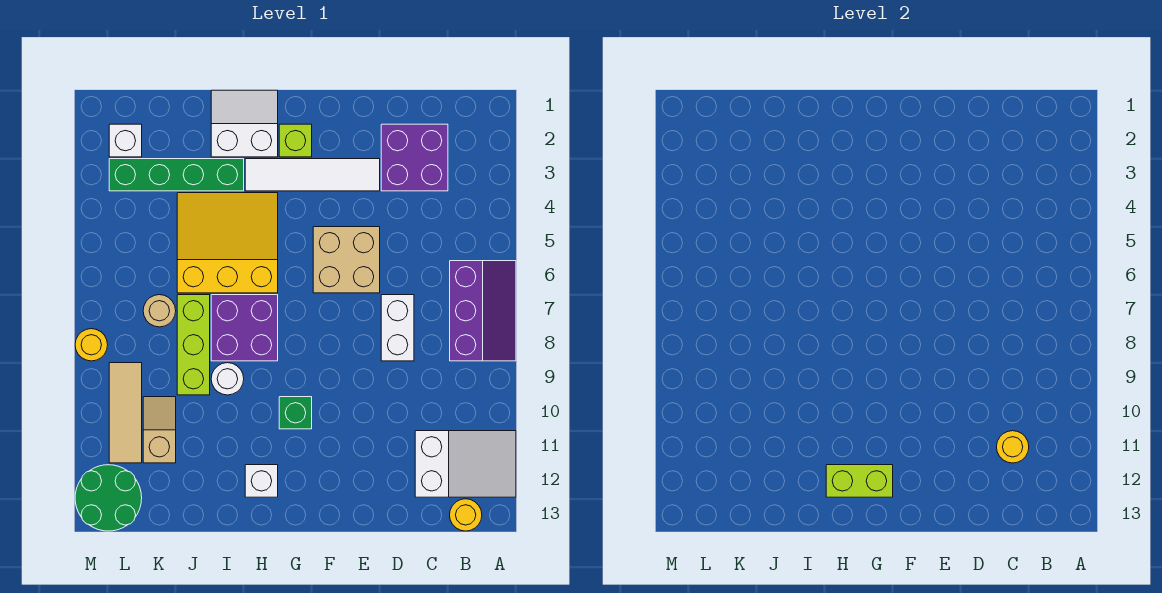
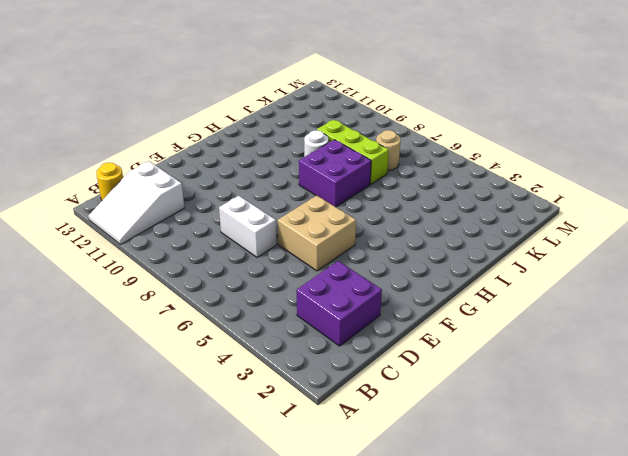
none -> purple slope A6:B8 level 1 top B
none -> white tile E3:H3 level 1
none -> lime brick G2 level 1

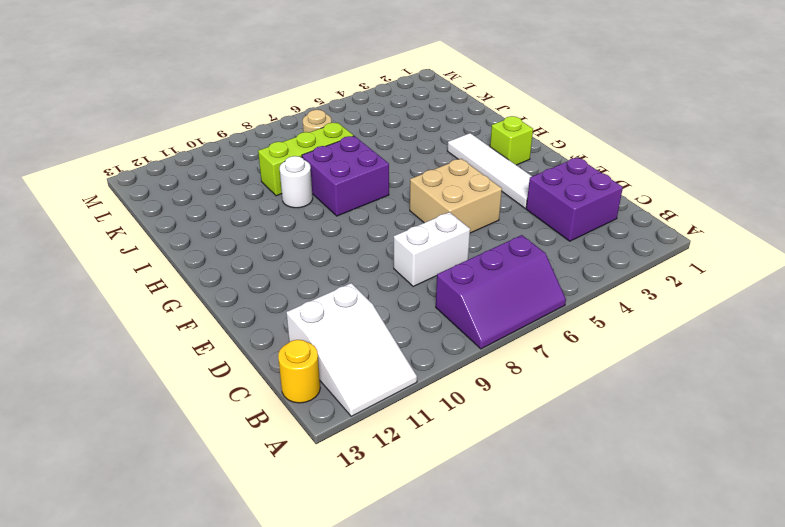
none -> green brick G10 level 1
none -> white slope H1:I2 level 1 top 2
none -> yellow slope H4:J6 level 1 top 6

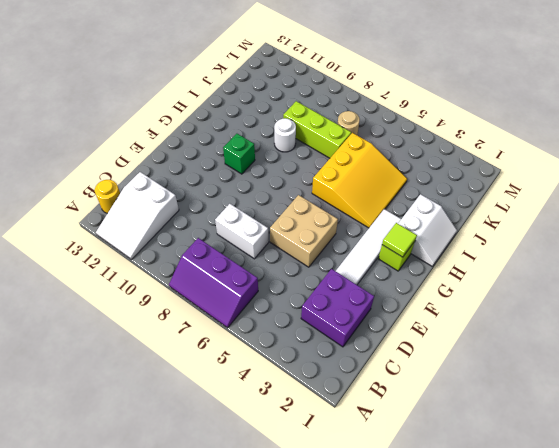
lime tile G2 level 2 -> none
none -> purple brick H7:I8 level 1
none -> white brick H12 level 1
none -> green brick I3:L3 level 1

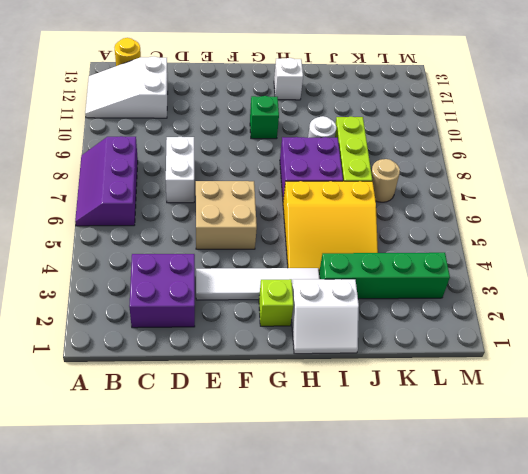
none -> tan slope K10:K11 level 1 top 11
none -> white brick L2 level 1
none -> tan tile L9:L11 level 1

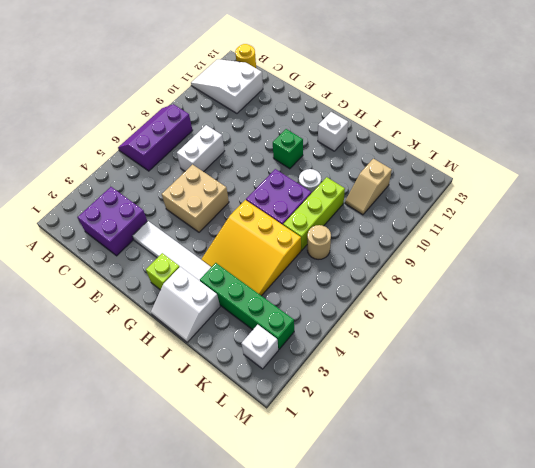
none -> tan tile L9:L11 level 1
none -> green round brick L12:M13 level 1
none -> yellow round brick M8 level 1

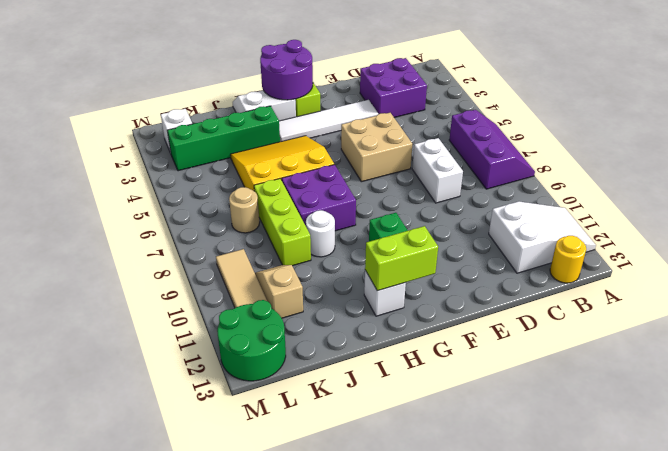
purple round brick G1:H2 level 2 -> none
none -> yellow round brick M8 level 1
none -> yellow round brick C11 level 2

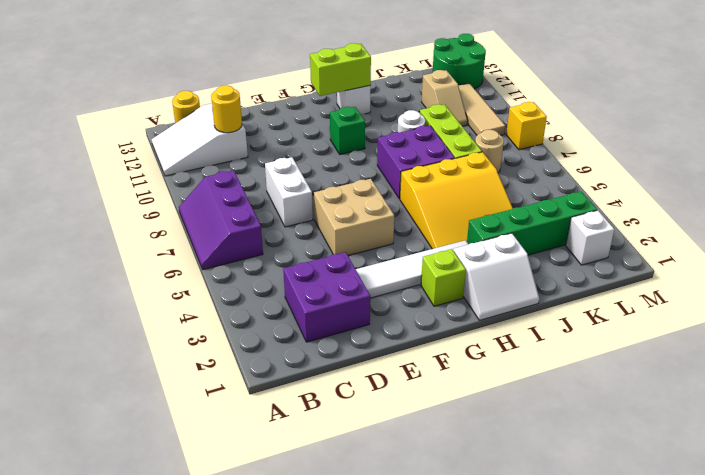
yellow brick M8 level 1 -> yellow round brick M8 level 1

